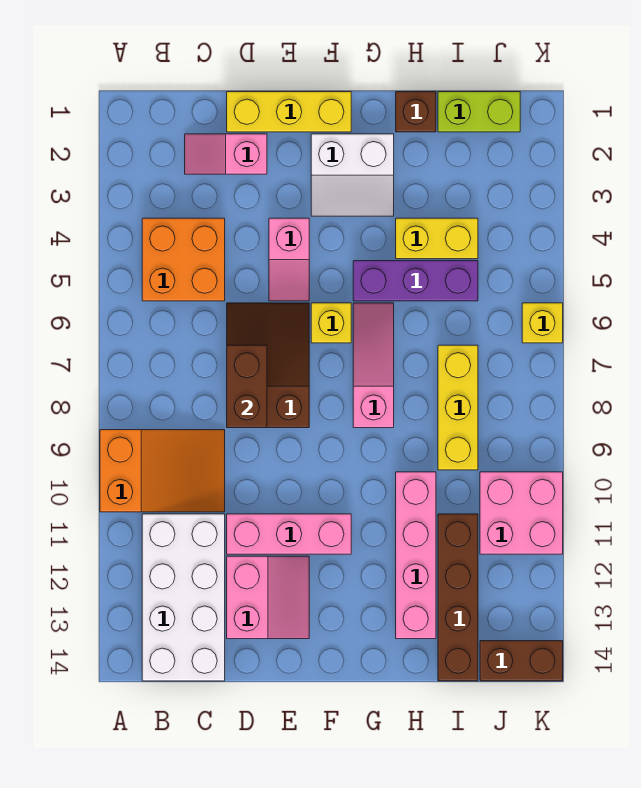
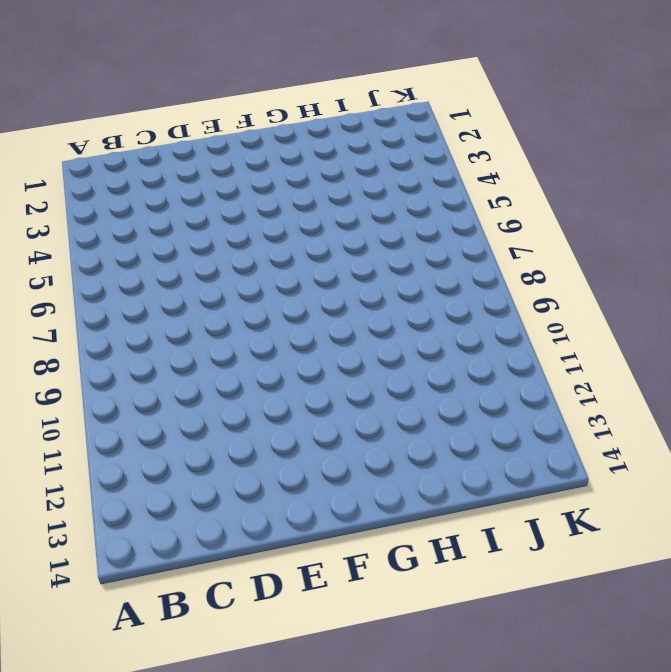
none -> orange slope A9:C10 level 1 top A
none -> orange brick B4:C5 level 1
none -> white brick B11:C14 level 1

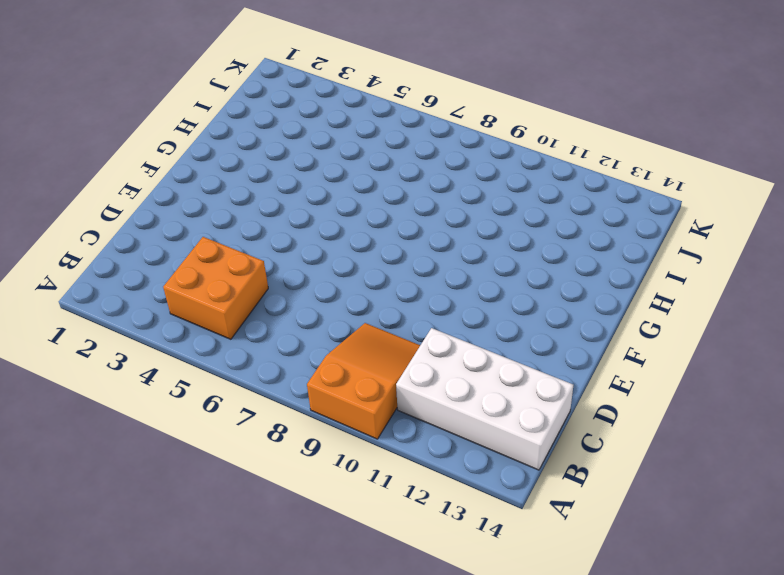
none -> pink slope C2:D2 level 1 top D
none -> yellow brick D1:F1 level 1
none -> brown slope D6:E8 level 1 top 8

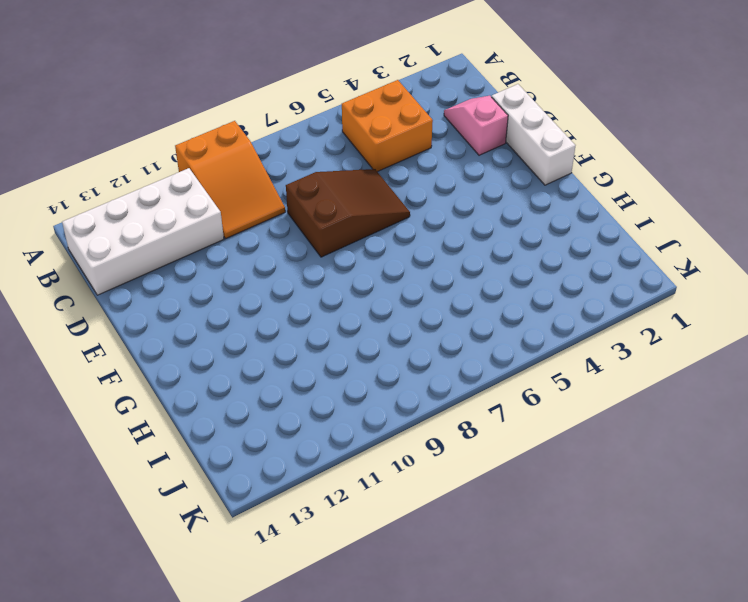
white brick D1:F1 level 1 -> yellow brick D1:F1 level 1
none -> pink brick D11:F11 level 1
none -> pink slope D12:E13 level 1 top D
none -> pink slope E4:E5 level 1 top 4

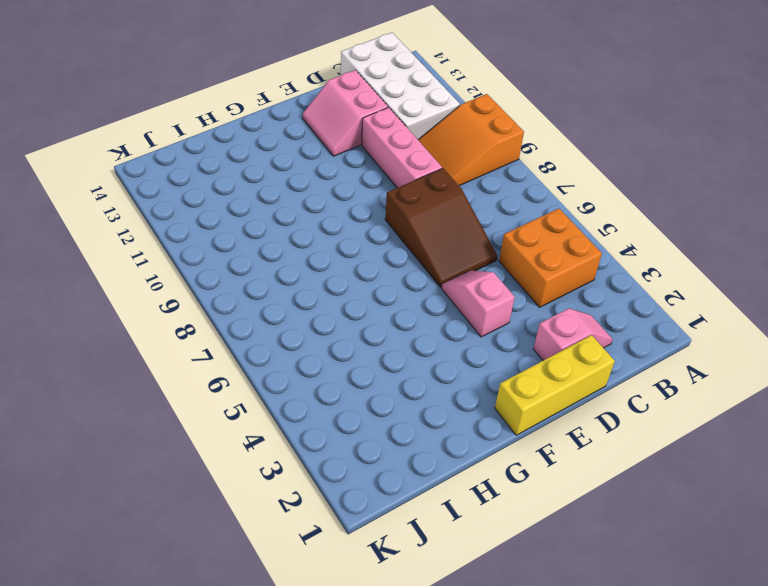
pink brick D9:D11 level 1 -> pink brick D11:F11 level 1
none -> white slope F2:G3 level 1 top 2
none -> yellow brick F6 level 1
none -> purple brick G5:I5 level 1

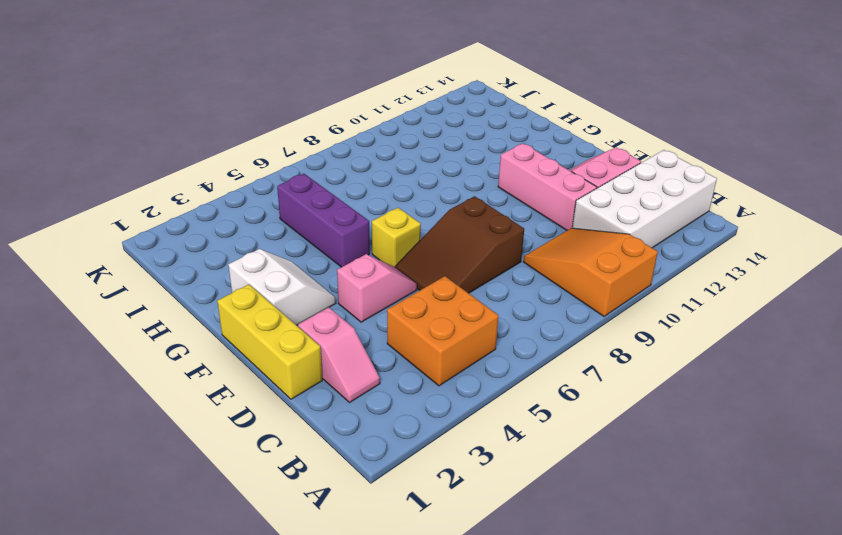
none -> pink slope G6:G8 level 1 top 8
none -> brown brick H1 level 1
none -> yellow brick H4:I4 level 1

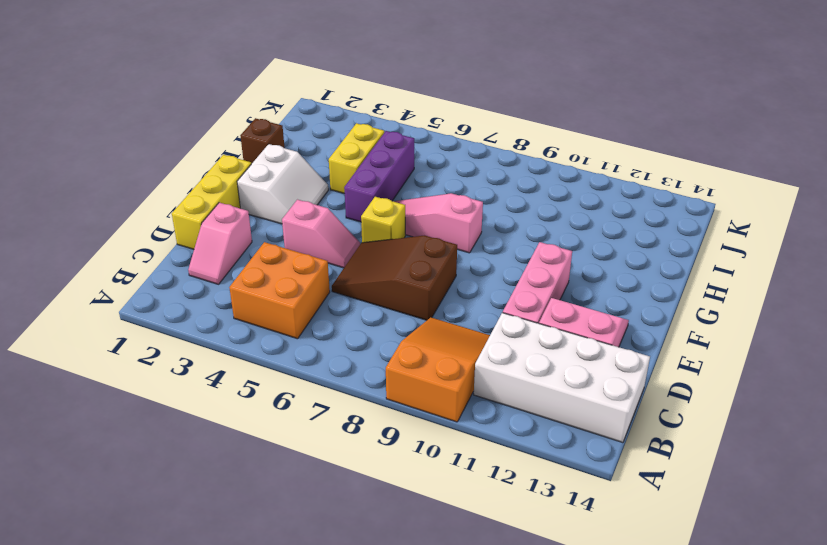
none -> pink brick H10:H13 level 1
none -> lime brick I1:J1 level 1
none -> yellow brick I7:I9 level 1

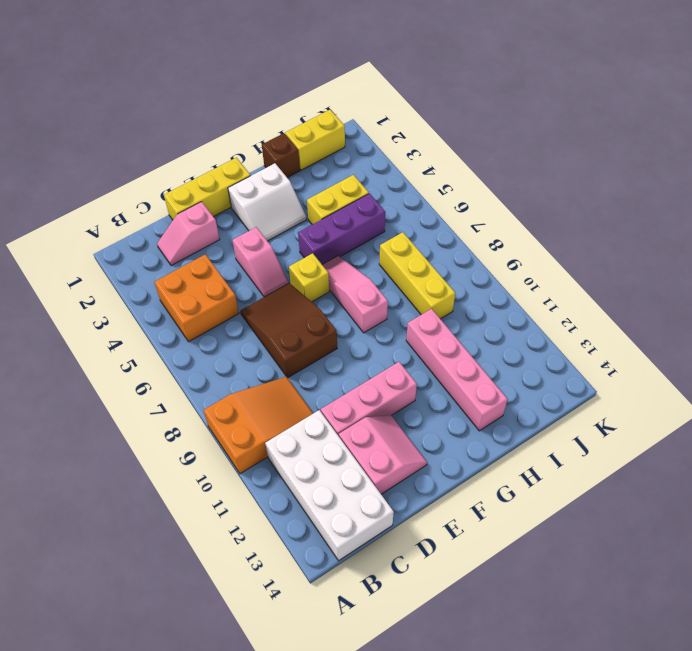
yellow brick I1:J1 level 1 -> lime brick I1:J1 level 1
none -> brown brick I11:I14 level 1
none -> pink brick J10:K11 level 1
none -> brown brick J14:K14 level 1

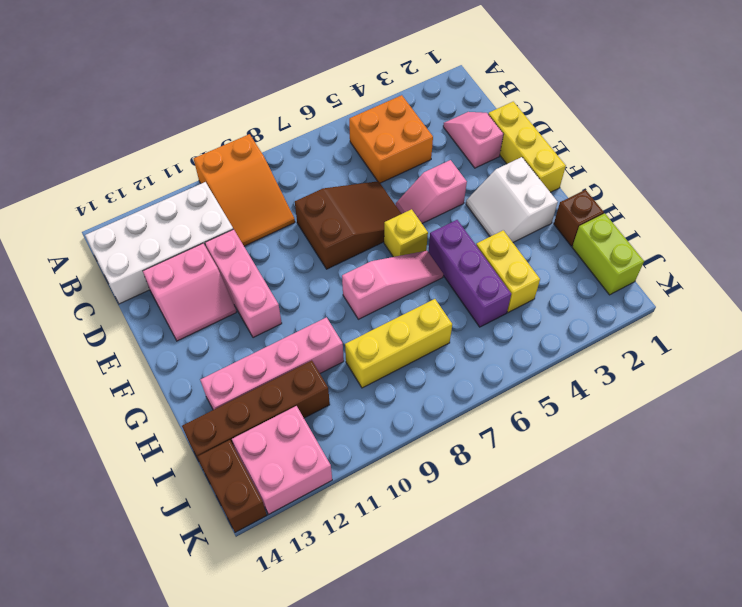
pink brick J12:K13 level 1 -> pink brick J10:K11 level 1
none -> yellow brick K6 level 1
none -> brown brick D7:D8 level 2

